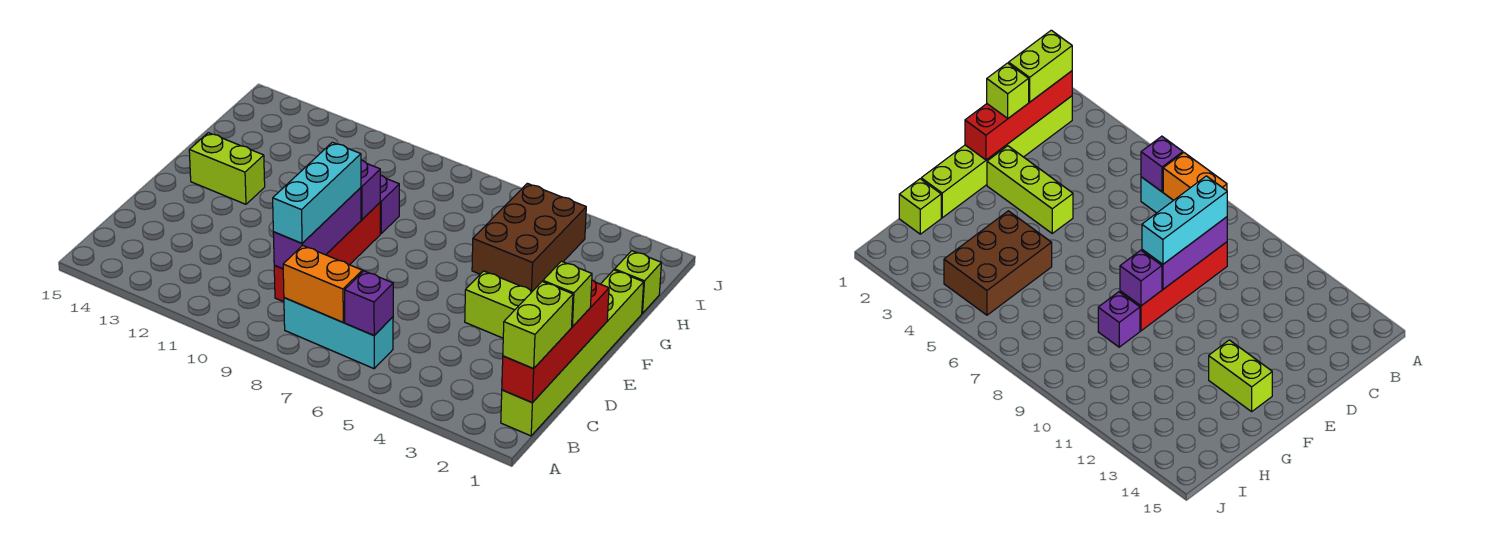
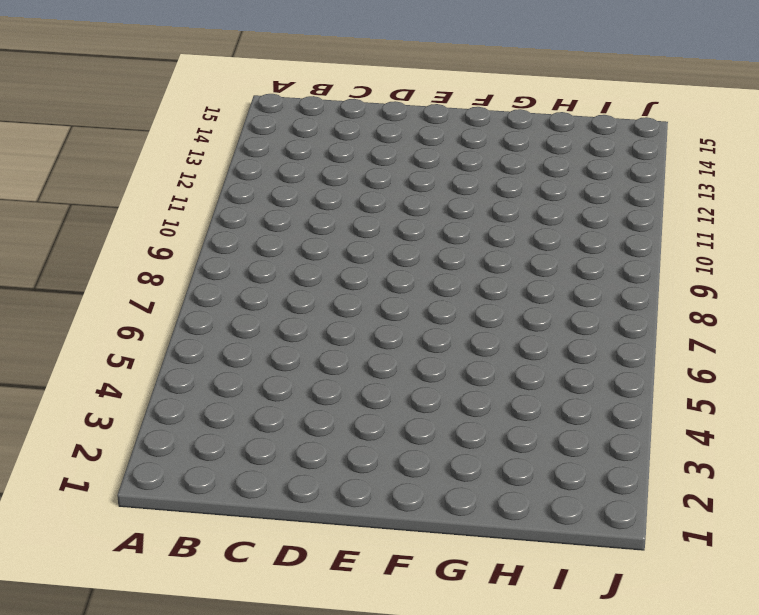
none -> lime brick B1:G1 level 1
none -> cyan brick B6:B8 level 1
none -> red brick C9:F9 level 1

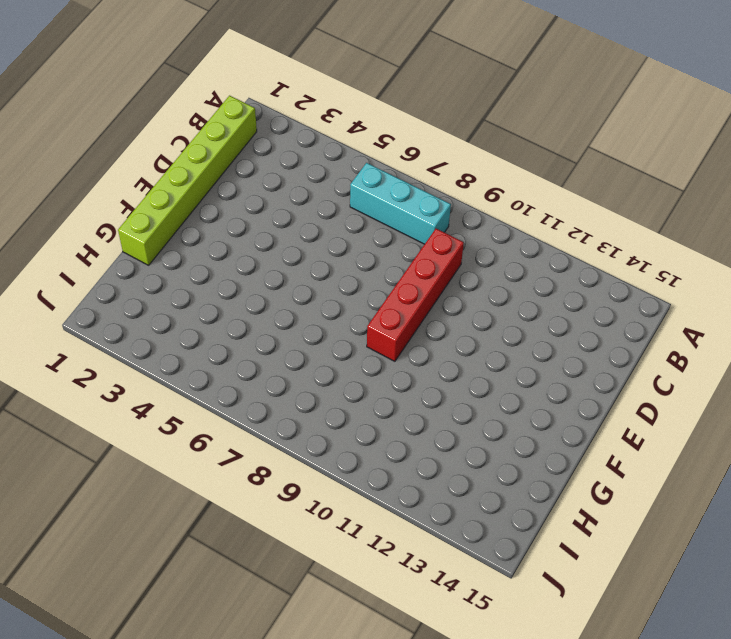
none -> lime brick E2:E4 level 1
none -> lime brick F13:F14 level 1
none -> brown brick G4:I5 level 1

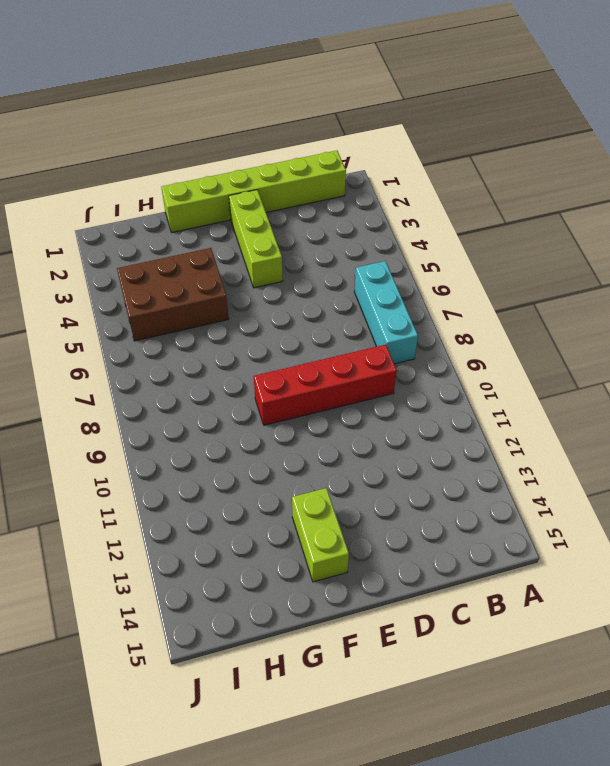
none -> purple brick G9 level 1
none -> lime brick H1 level 1
none -> red brick B1:E1 level 2

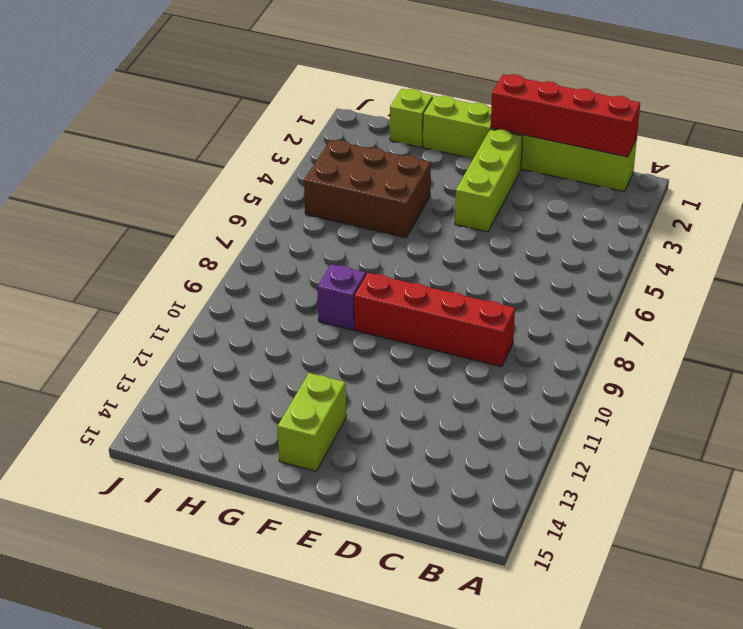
none -> cyan brick B6:B8 level 1
none -> purple brick B6 level 2
none -> orange brick B7:B8 level 2

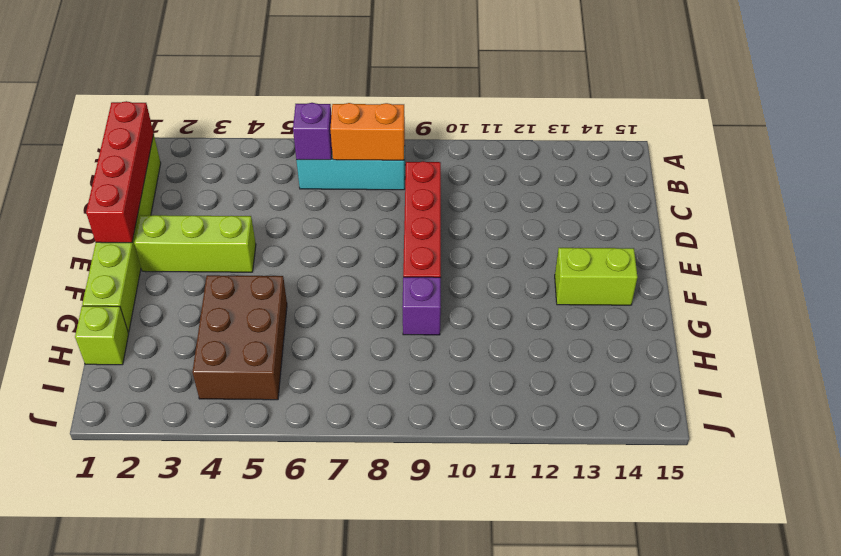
none -> purple brick C9:E9 level 2
none -> purple brick F9 level 2
none -> lime brick B1:C1 level 3

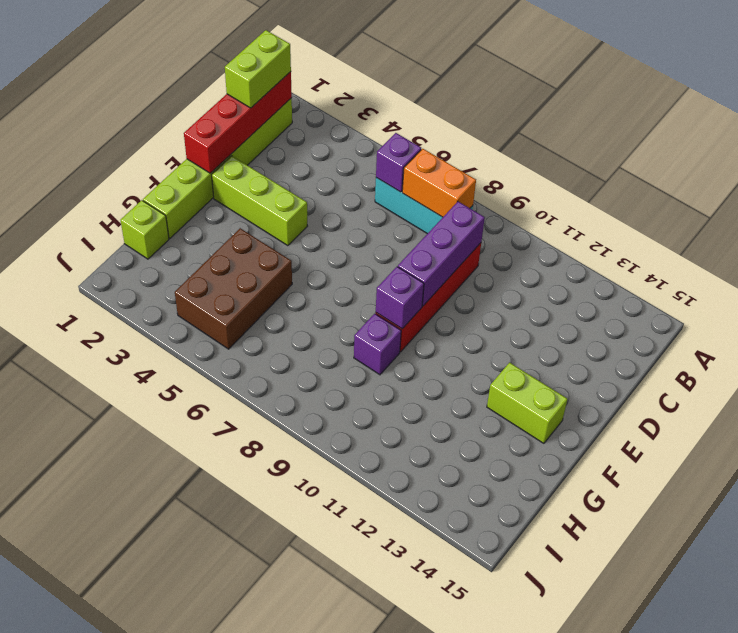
none -> cyan brick C9:E9 level 3
none -> lime brick D1 level 3

